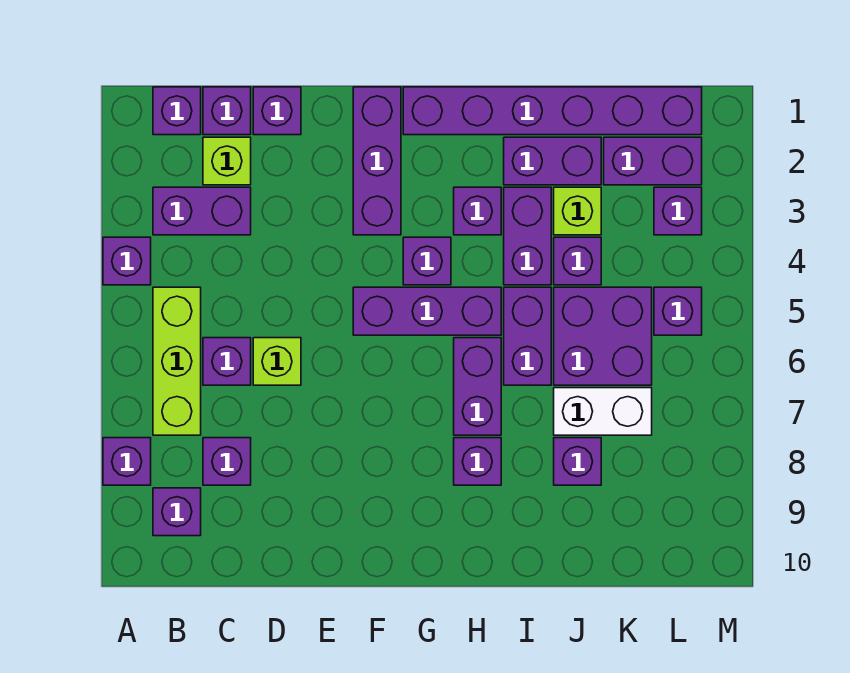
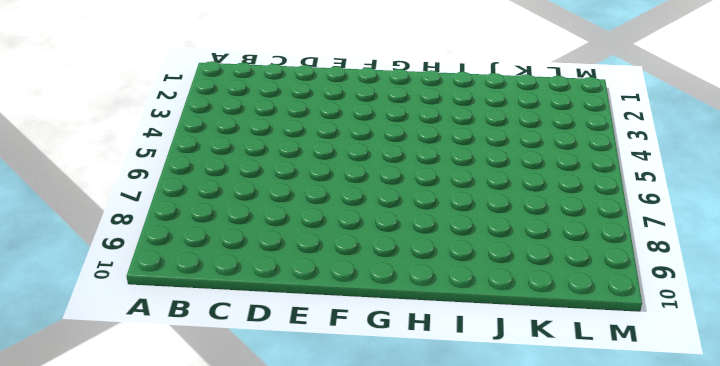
none -> purple brick A4 level 1
none -> purple brick A8 level 1
none -> purple brick B1 level 1
none -> purple brick B3:C3 level 1

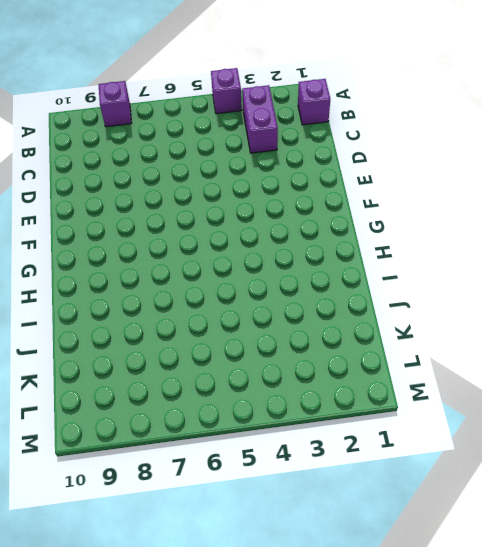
none -> lime brick B5:B7 level 1
none -> purple brick B9 level 1
none -> purple brick C1 level 1
none -> lime brick C2 level 1

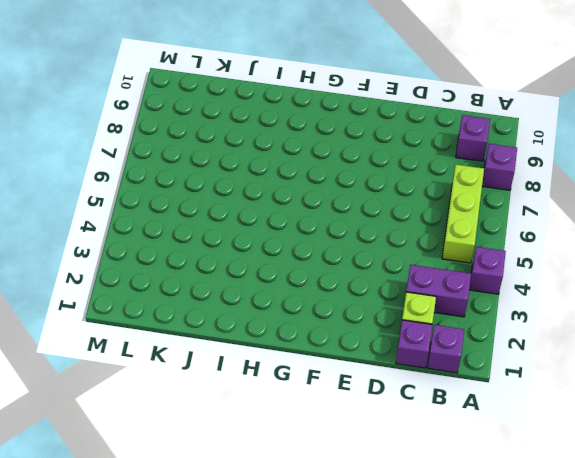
none -> purple brick C6 level 1
none -> purple brick C8 level 1
none -> purple brick D1 level 1
none -> lime brick D6 level 1

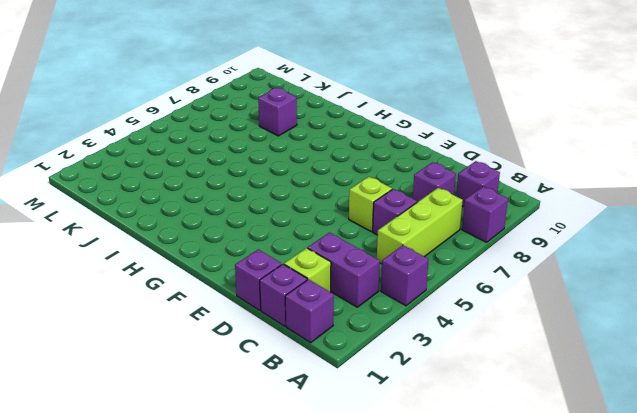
none -> purple brick F1:F3 level 1
none -> purple brick F5:H5 level 1
none -> purple brick G1:L1 level 1
none -> purple brick G4 level 1

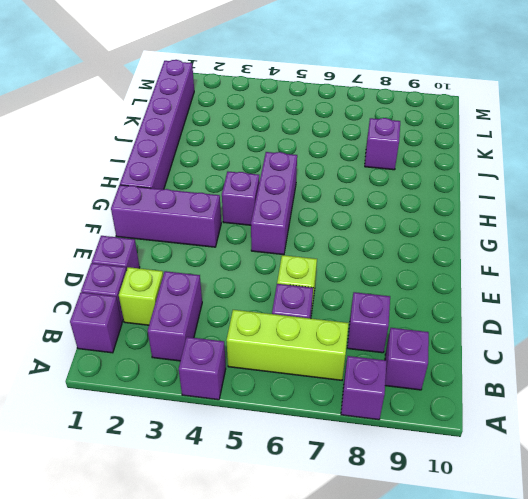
none -> purple brick H3 level 1
none -> purple brick H6:H7 level 1
none -> purple brick H8 level 1
none -> purple brick I2:J2 level 1

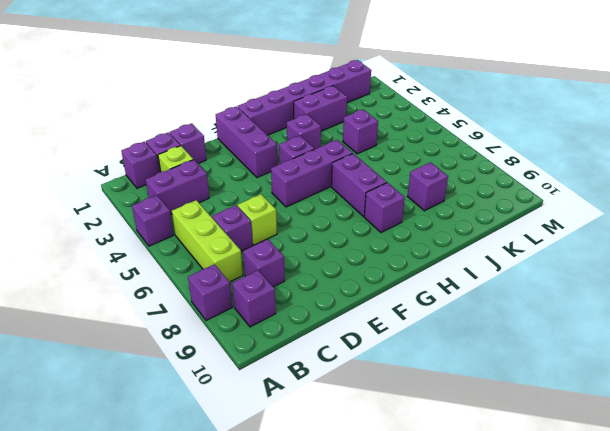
none -> purple brick I3:I4 level 1
none -> purple brick I5:I6 level 1
none -> lime brick J3 level 1
none -> purple brick J5:K6 level 1

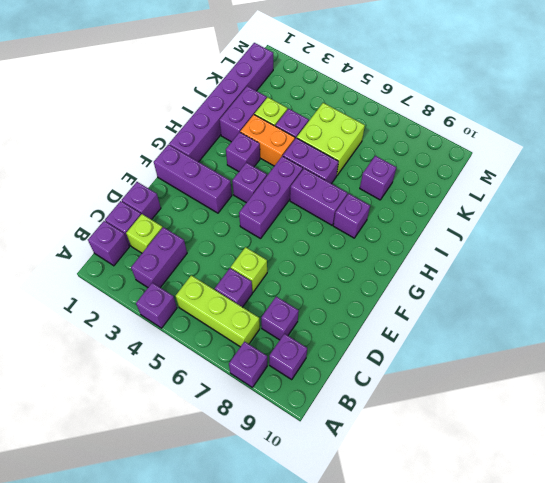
orange brick I3:I4 level 1 -> purple brick I3:I4 level 1
lime brick J5:K6 level 1 -> purple brick J5:K6 level 1
none -> white brick J7:K7 level 1
none -> purple brick K2:L2 level 1
none -> purple brick L3 level 1
none -> purple brick L5 level 1

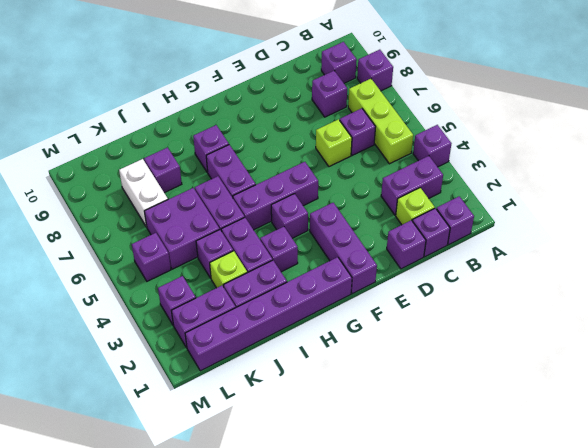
white brick K7:K8 level 1 -> white brick J7:K7 level 1

